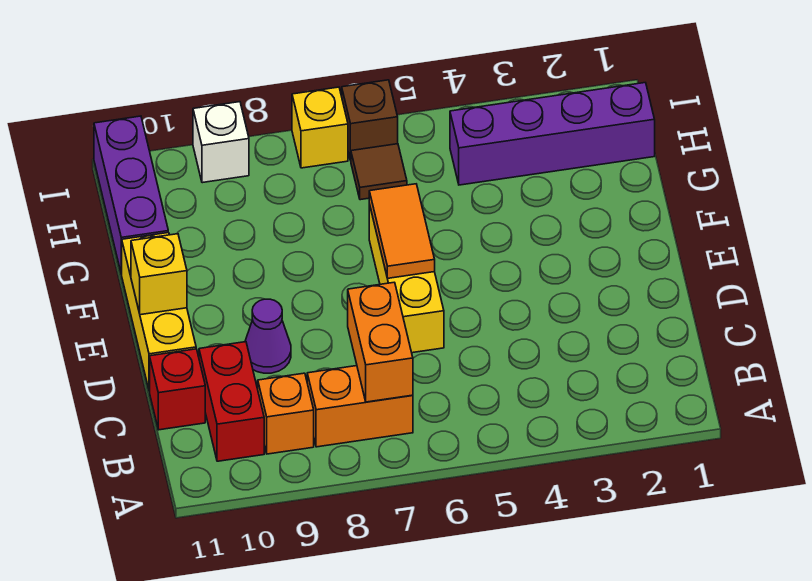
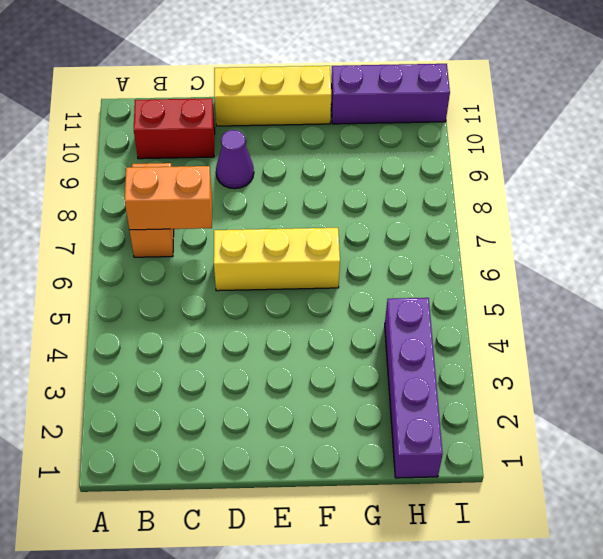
none -> orange brick B9 level 1
none -> red brick C11 level 1
none -> brown tile H6 level 1

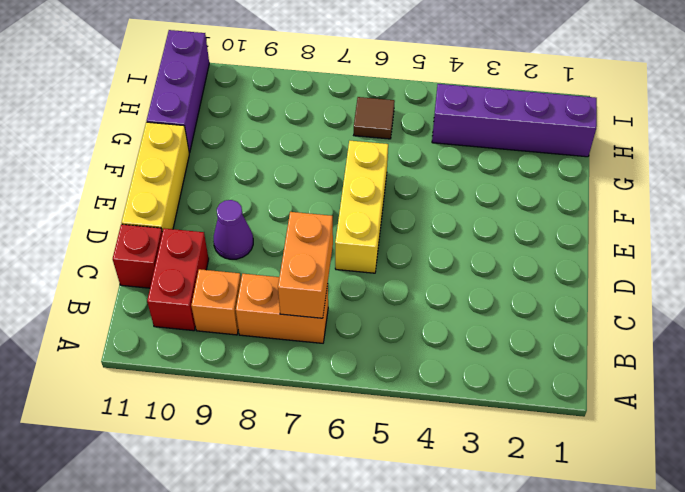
none -> brown brick I6 level 1
none -> yellow brick I7 level 1
none -> white brick I9 level 1

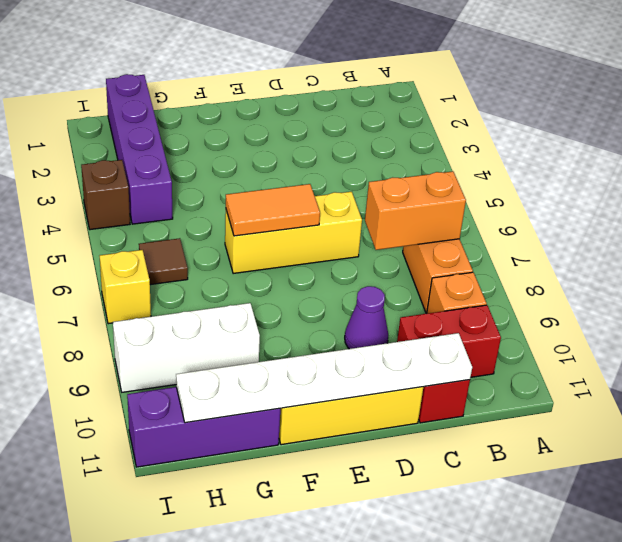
white plate C11:H11 level 2 -> yellow brick E11 level 2
white brick G9:I9 level 1 -> white brick I9 level 1
brown brick I4 level 1 -> brown brick I6 level 1

